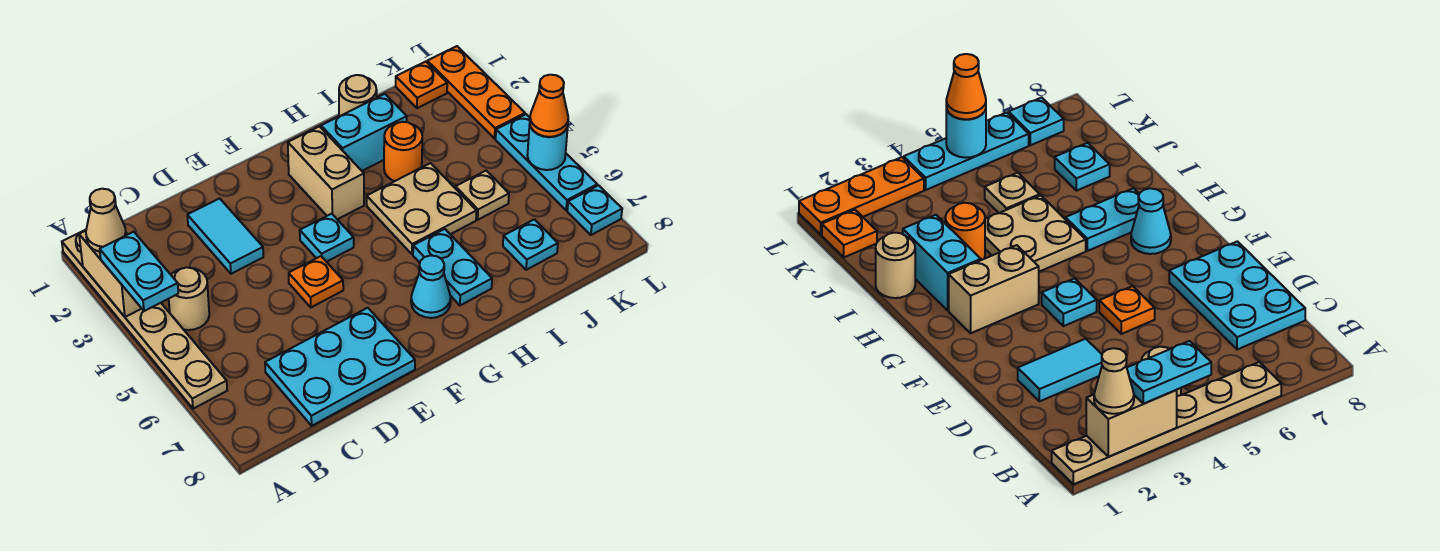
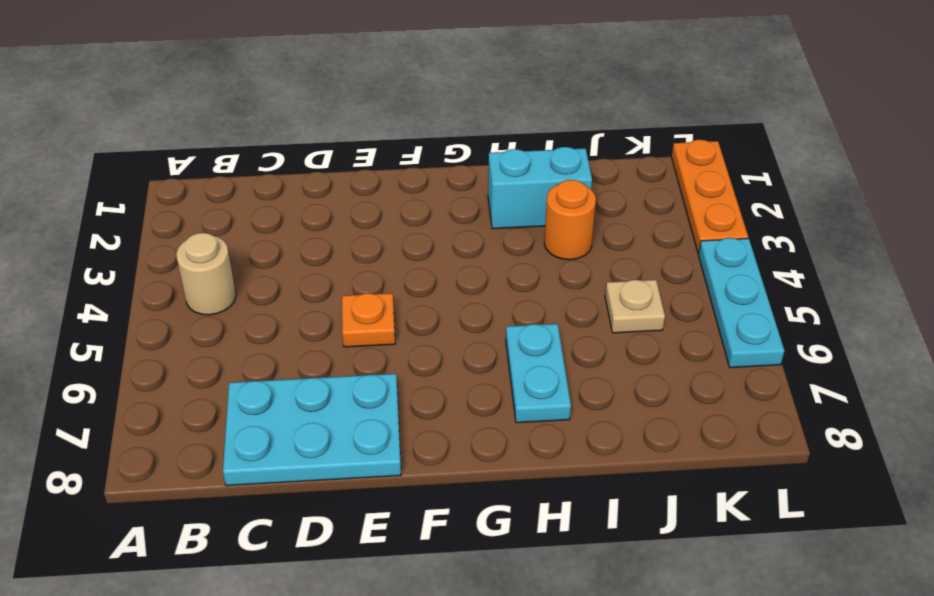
none -> tan plate A1:A6 level 1
none -> cyan tile D2:D3 level 1
none -> cyan plate F4 level 1

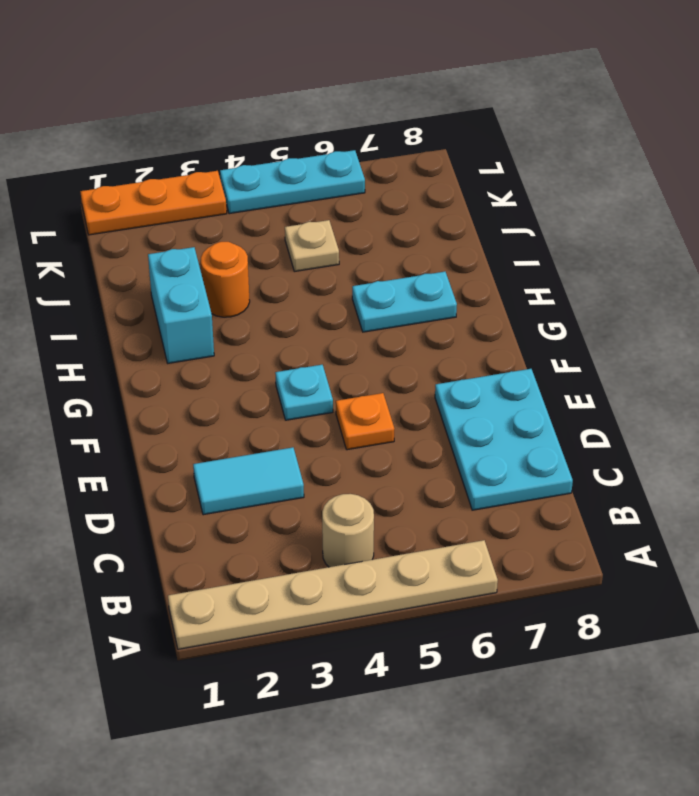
none -> tan brick G2:G3 level 1
none -> cyan cone G7 level 1
none -> tan plate H4:I5 level 1

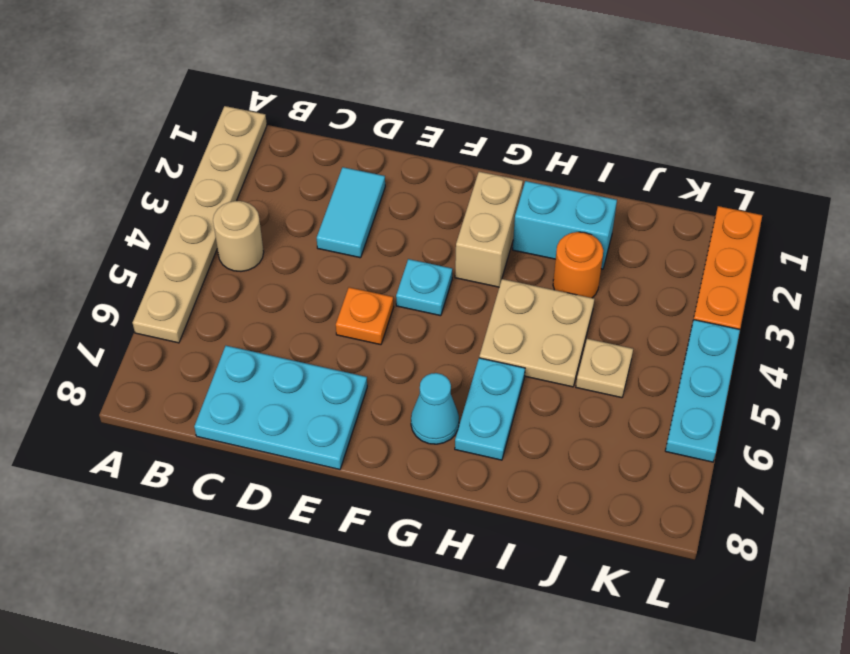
none -> tan round brick I1 level 1
none -> cyan plate J7 level 1
none -> orange plate K1 level 1

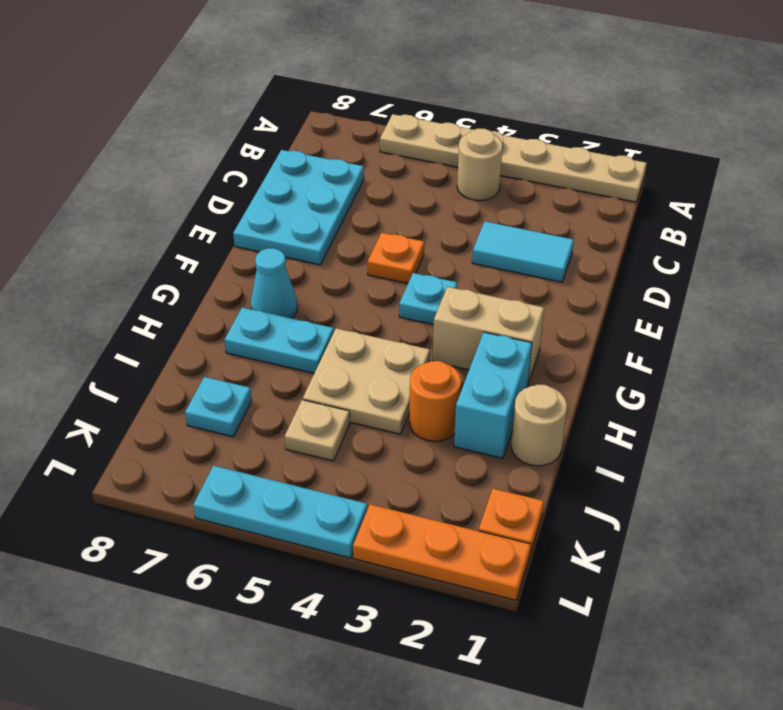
none -> cyan plate L7 level 1
none -> tan brick A2:A3 level 2
none -> cyan round brick L5 level 2

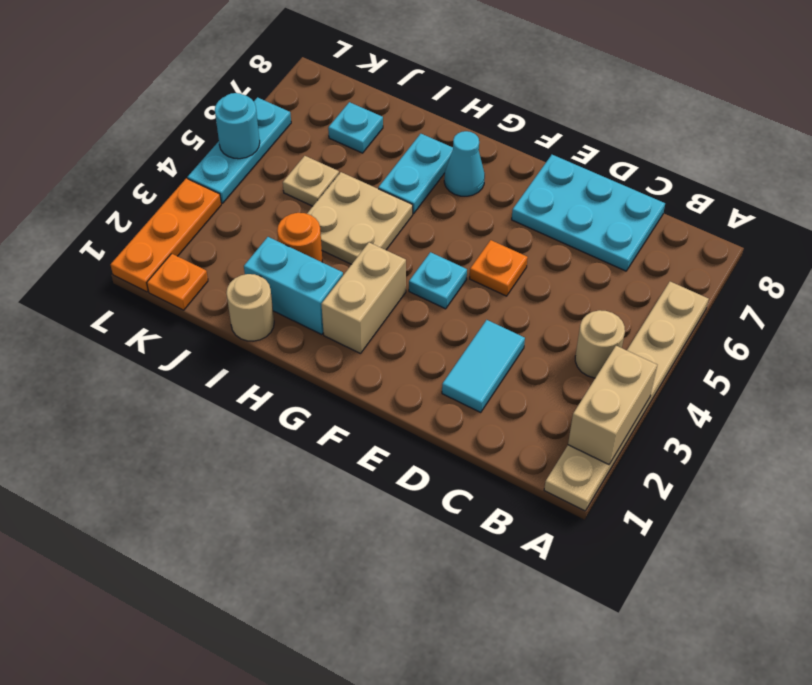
none -> cyan plate L7 level 1
none -> tan cone A2 level 3
none -> cyan plate A3:A4 level 3

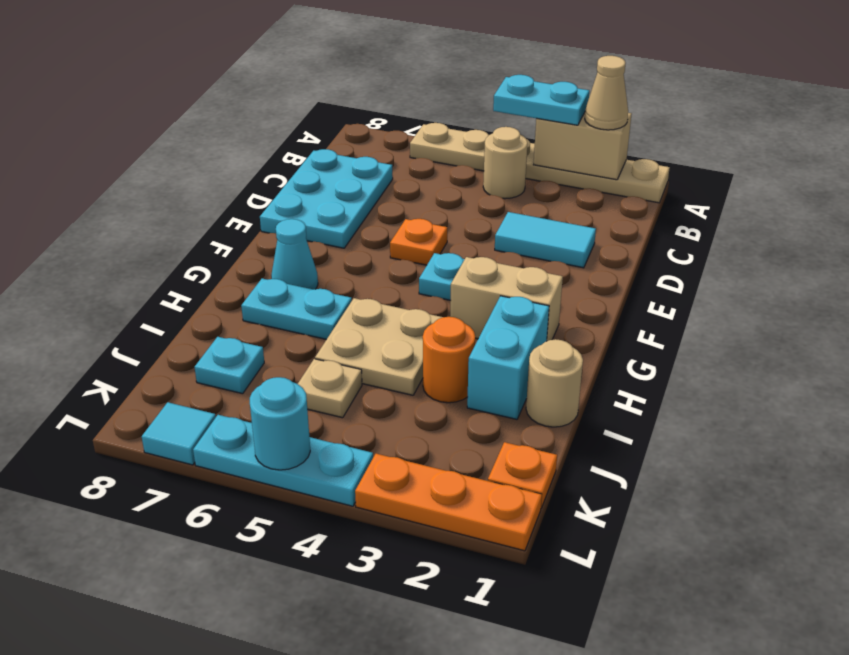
cyan tile L7 level 1 -> cyan plate L7 level 1
none -> orange cone L5 level 3

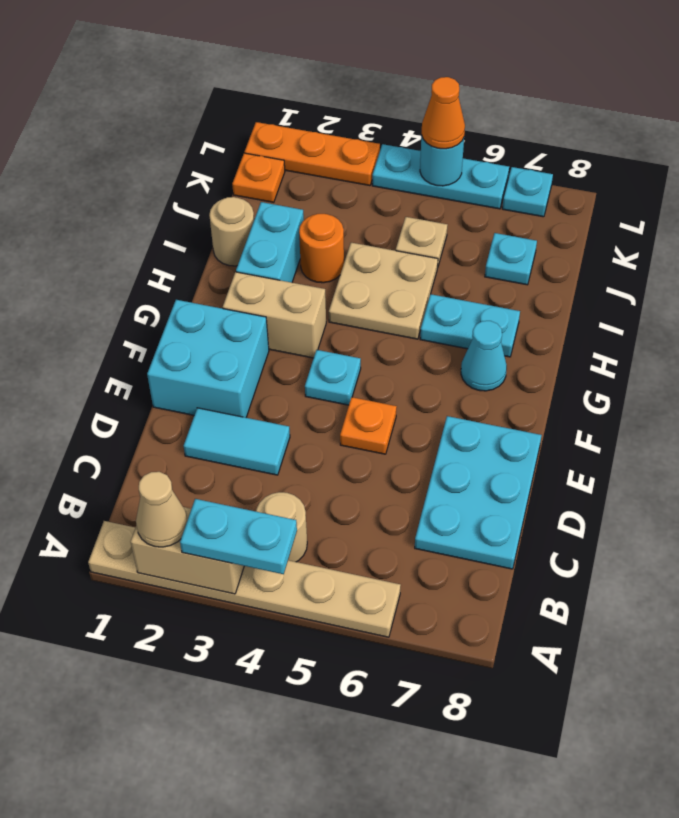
cyan brick E1:F2 level 1 -> none

